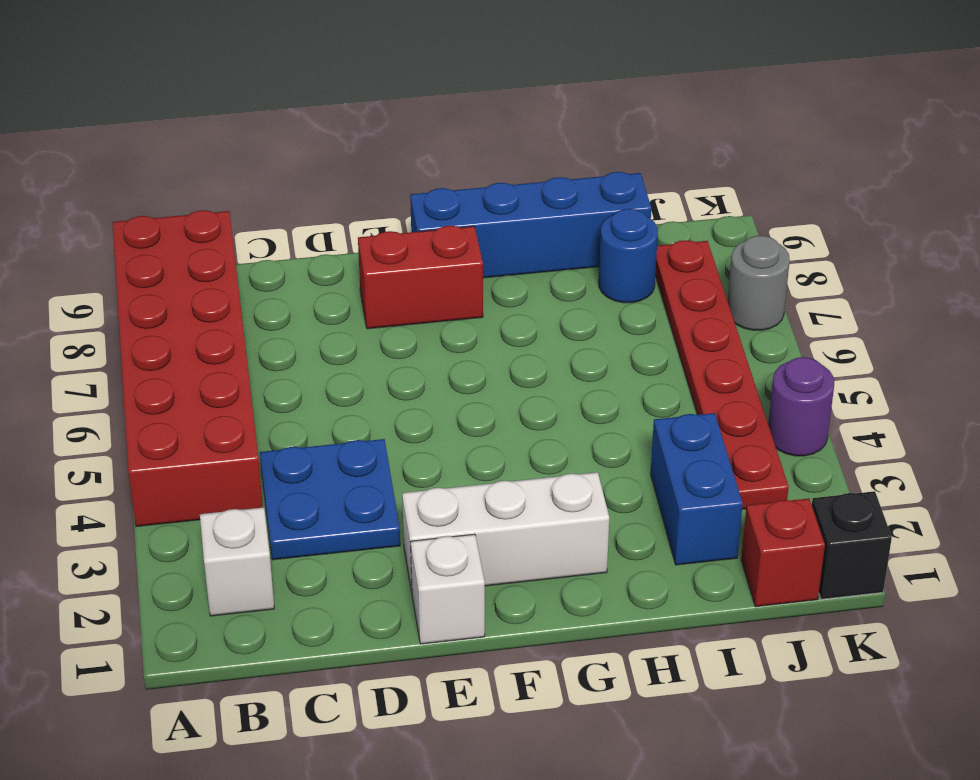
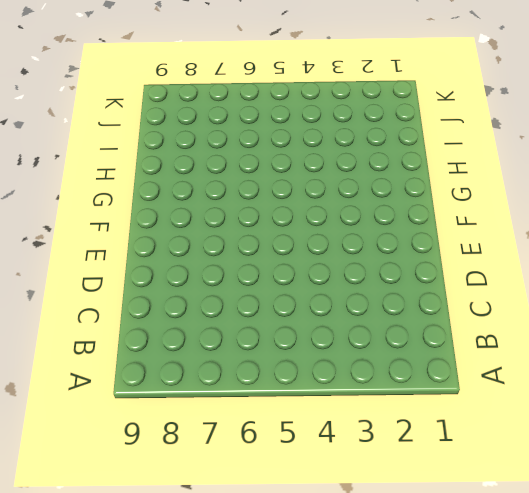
none -> red brick A4:B9 level 1
none -> white brick B2 level 1
none -> blue plate C3:D4 level 1

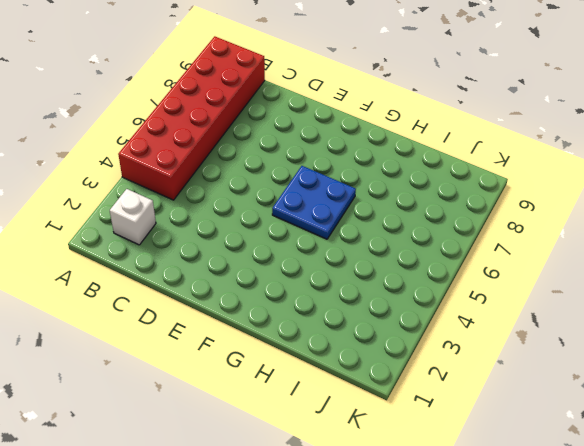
blue plate F5:G6 level 1 -> blue plate C3:D4 level 1
none -> white brick E1 level 1
none -> white brick E2:G2 level 1
none -> red brick E8:F8 level 1

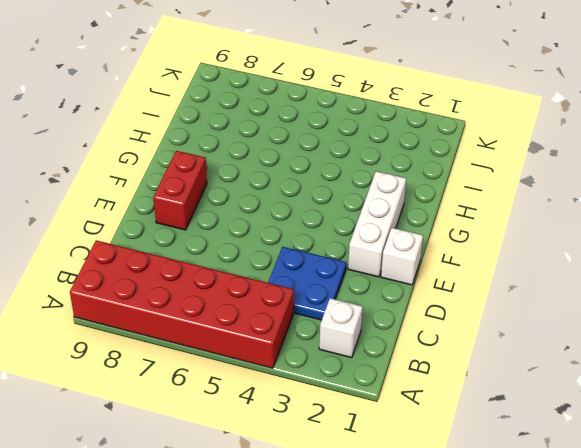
none -> blue brick F9:I9 level 1
none -> blue brick I2:I3 level 1
none -> blue round brick I8 level 1

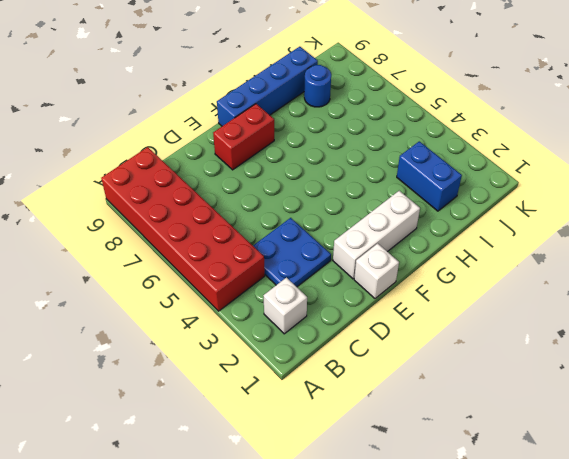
none -> red brick J1 level 1
none -> red plate J3:J8 level 1
none -> black brick K1 level 1

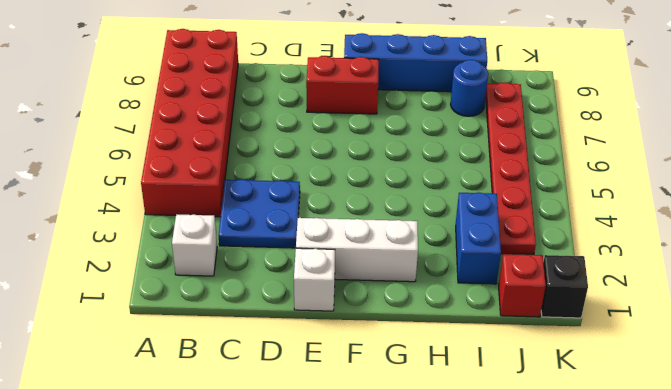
none -> purple round brick K4 level 1
none -> grey round brick K7 level 1

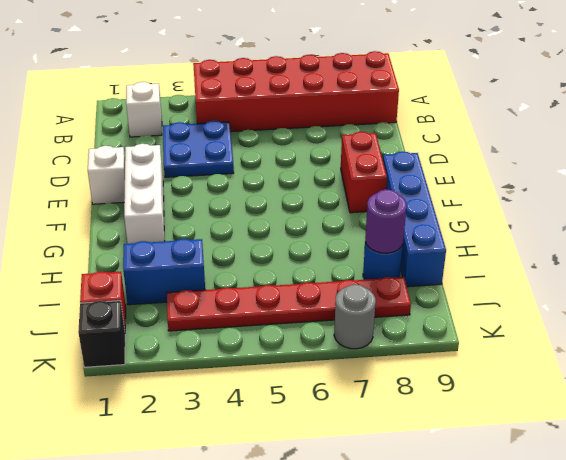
purple round brick I8 level 2 -> purple round brick K4 level 1

